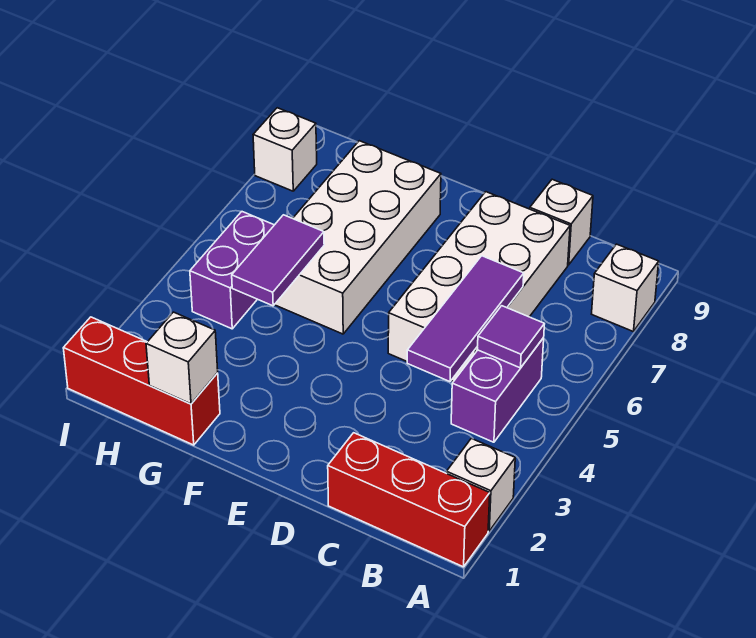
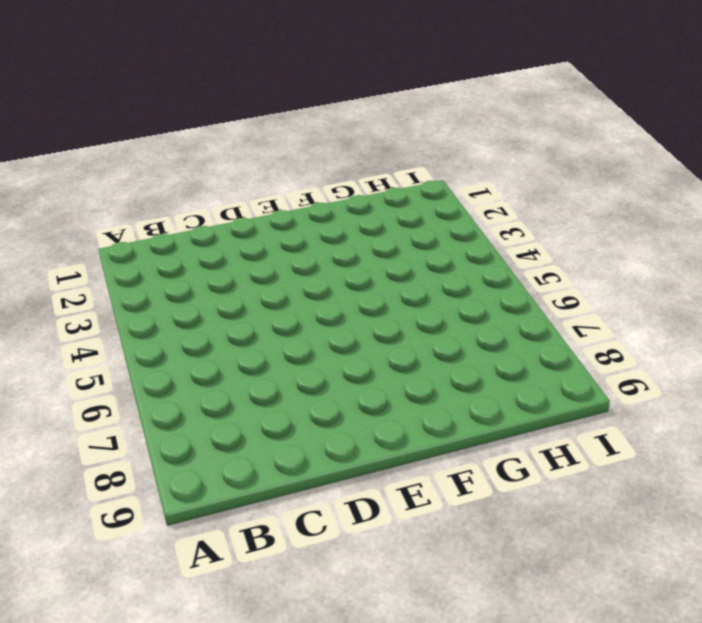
none -> red brick A1:C1 level 1
none -> white brick A2 level 1
none -> white brick A8 level 1

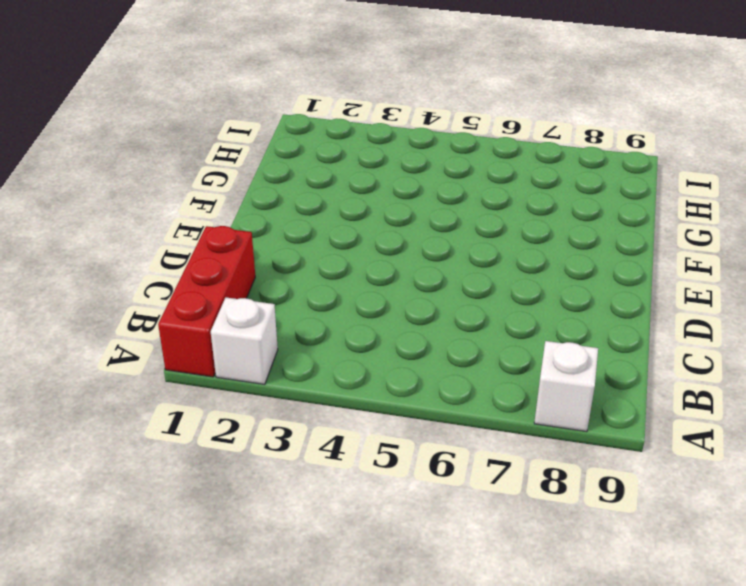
none -> purple brick B4:B5 level 1
none -> white brick C5:D8 level 1
none -> white brick C9 level 1

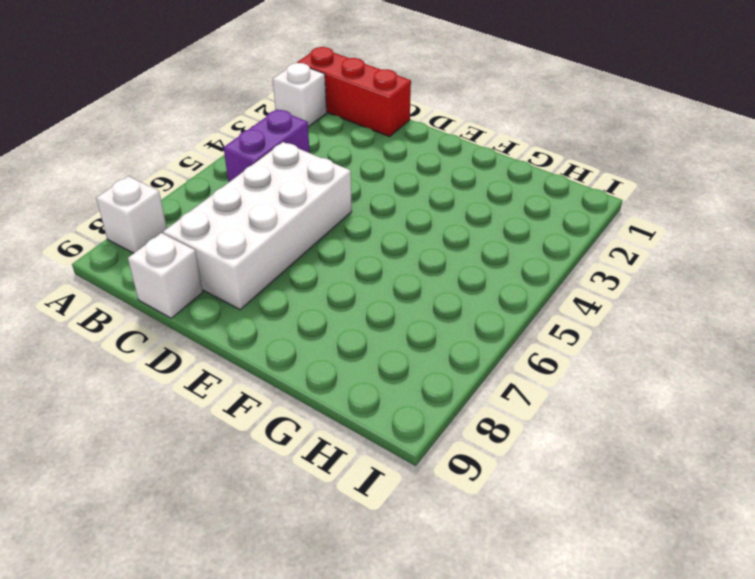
none -> white brick F5:G8 level 1
none -> red brick G1:I1 level 1
none -> purple brick H4:H5 level 1

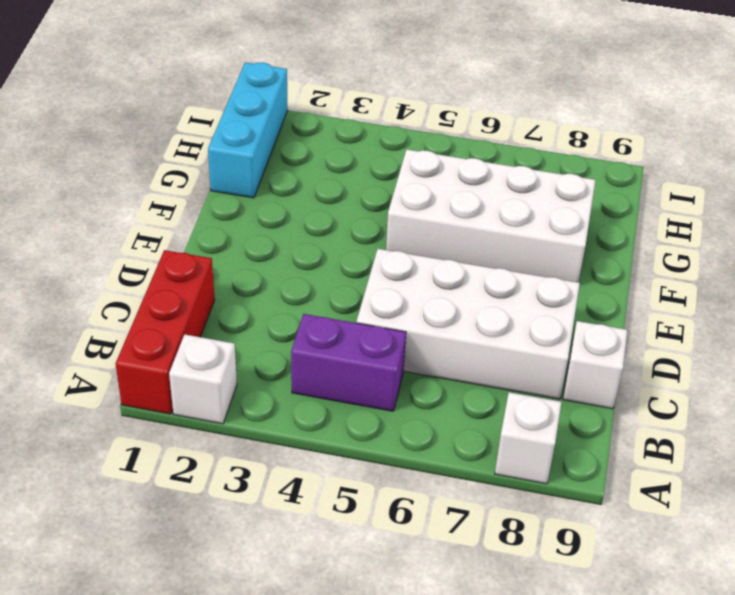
cyan brick G1:I1 level 1 -> red brick G1:I1 level 1
none -> purple brick H4:H5 level 1
none -> white brick I8 level 1
none -> purple tile B5 level 2

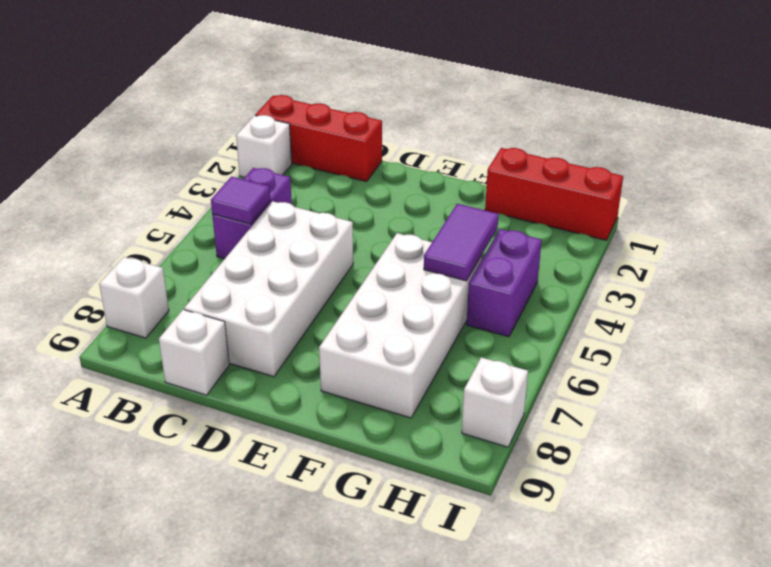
none -> purple tile C4:C6 level 2
none -> white brick G1 level 2

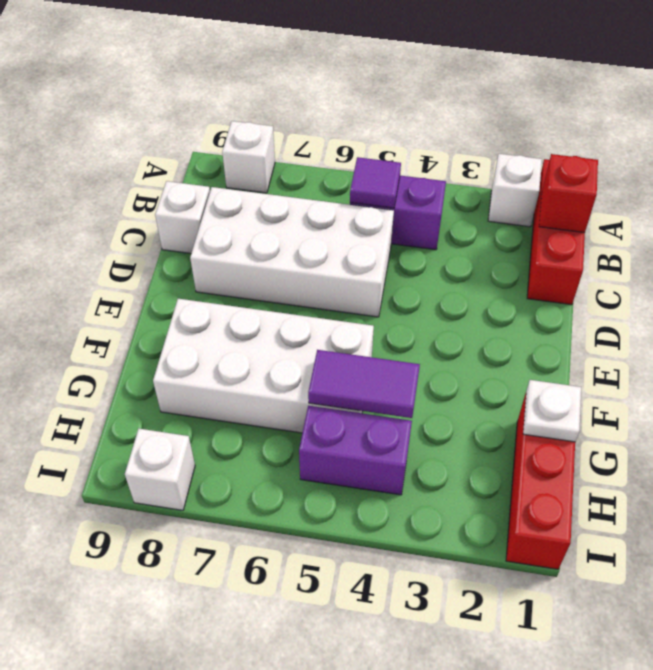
red brick B1 level 2 -> none
white plate G1 level 2 -> white brick G1 level 2
none -> purple tile C4:C6 level 2

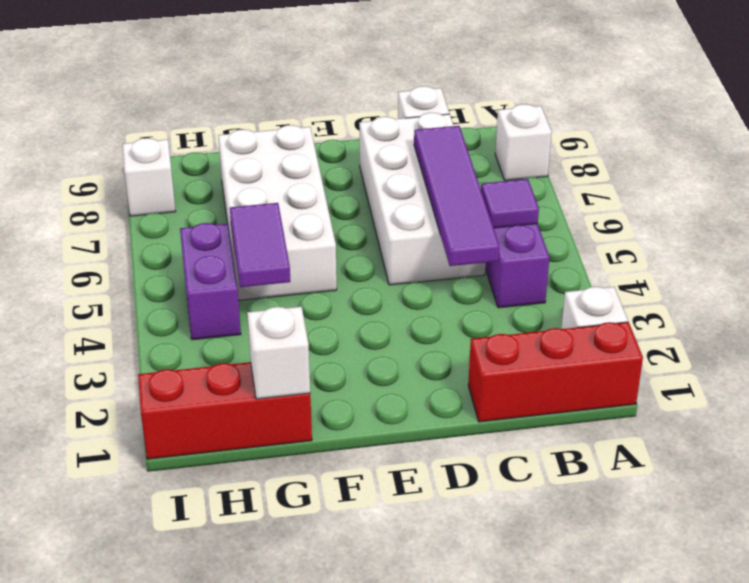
purple tile C4:C7 level 2 -> purple tile C4:C6 level 2

